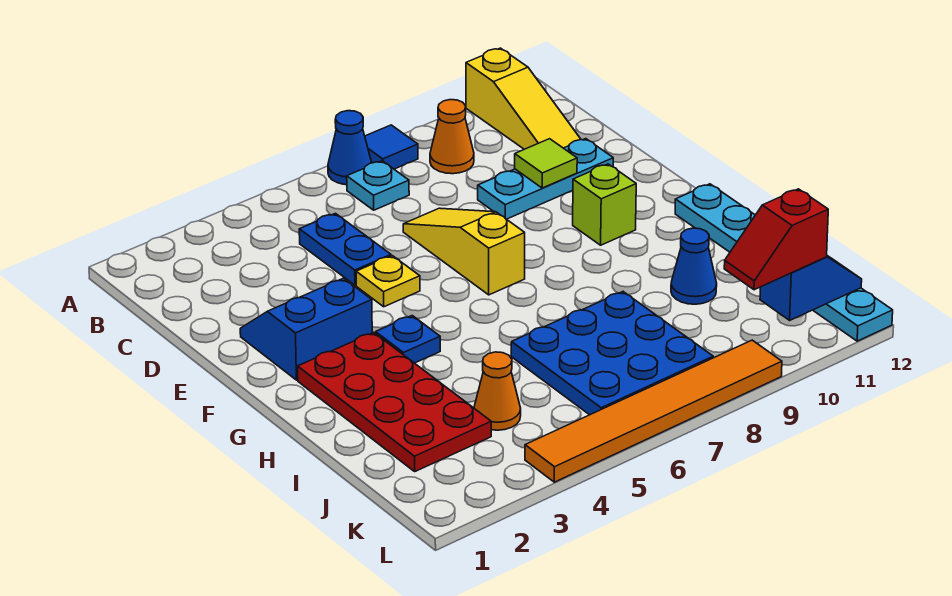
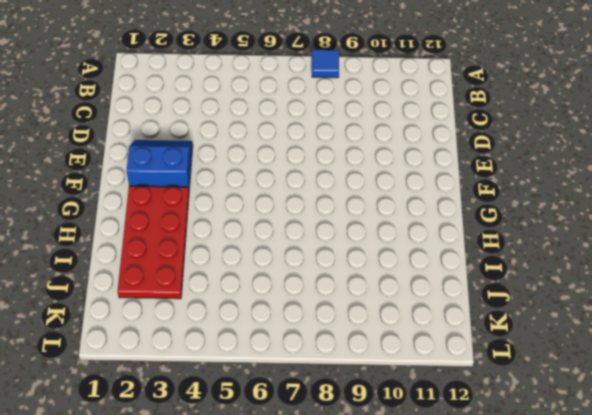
none -> blue cone A7 level 1
none -> yellow slope A11:C11 level 1 top A
none -> cyan plate B7 level 1

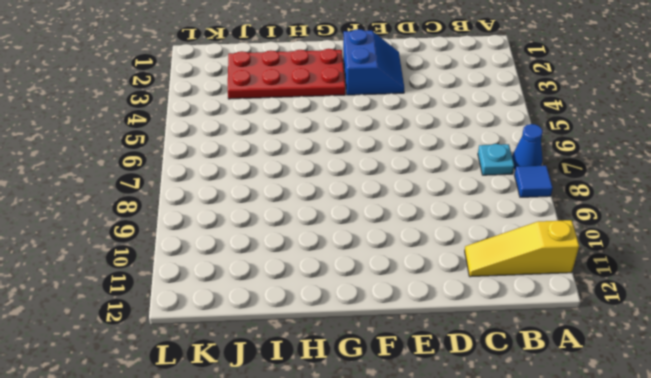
none -> orange cone B9 level 1
none -> blue plate C5:D5 level 1
none -> yellow slope D7:F7 level 1 top F

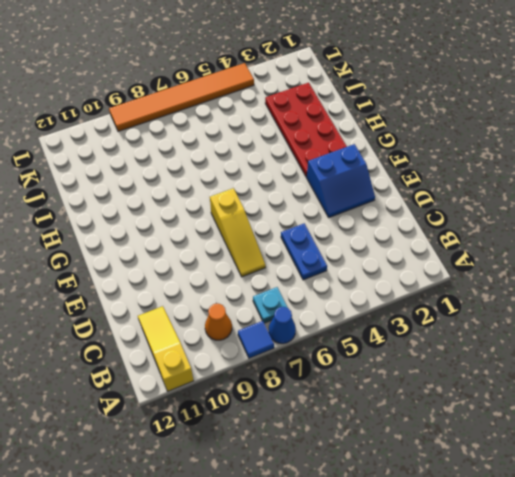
none -> cyan plate D9:D11 level 1
none -> yellow plate E5 level 1
none -> lime brick F10 level 1

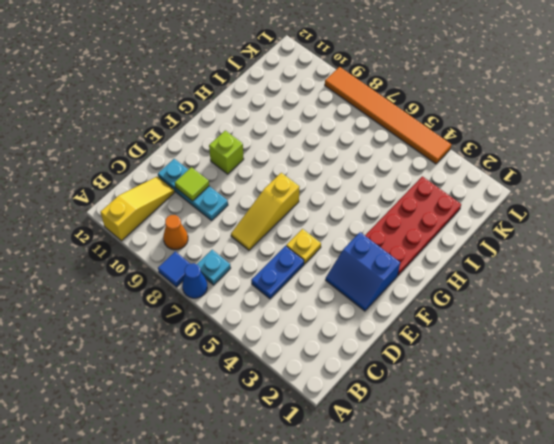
none -> blue plate G4 level 1
none -> cyan plate G12:L12 level 1
none -> blue plate I6:K8 level 1

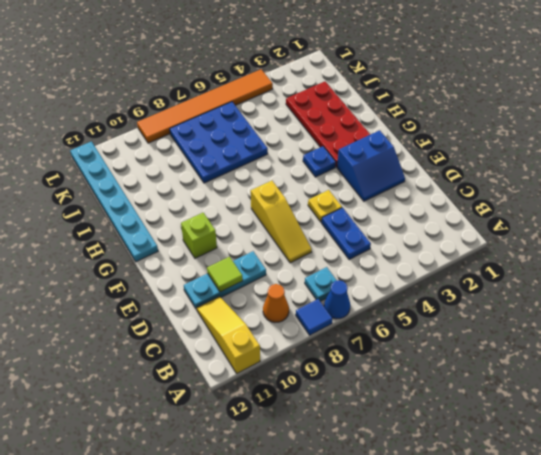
none -> blue cone I10 level 1
none -> orange cone J4 level 1
none -> blue slope K11:K12 level 2 top 11

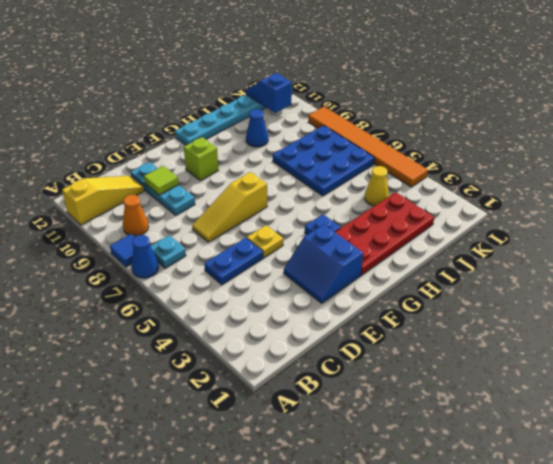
yellow cone J4 level 1 -> orange cone J4 level 1
none -> red slope K10:K11 level 3 top 11

